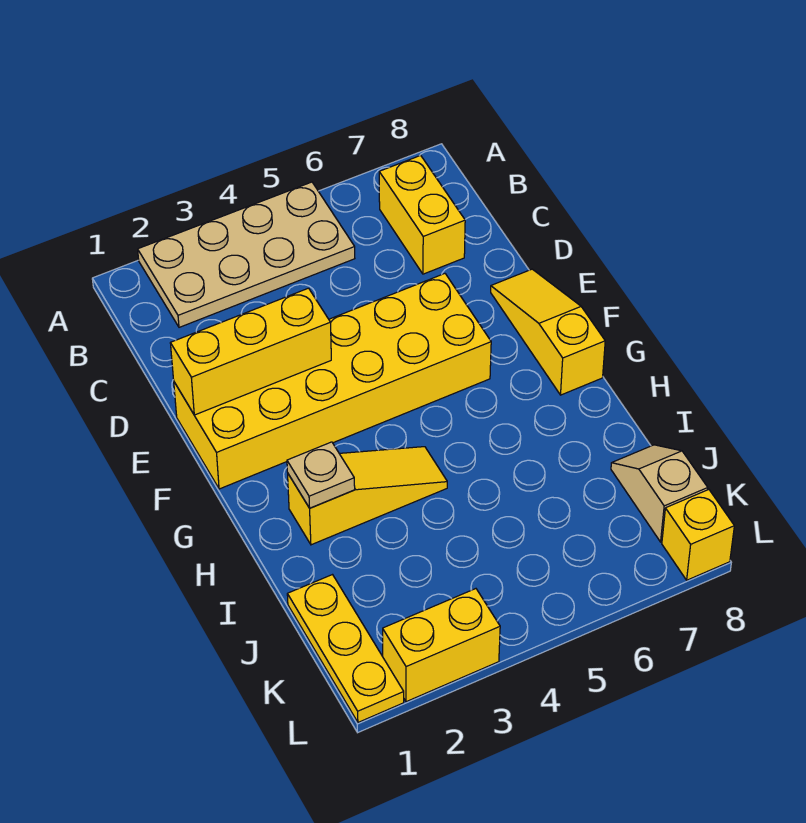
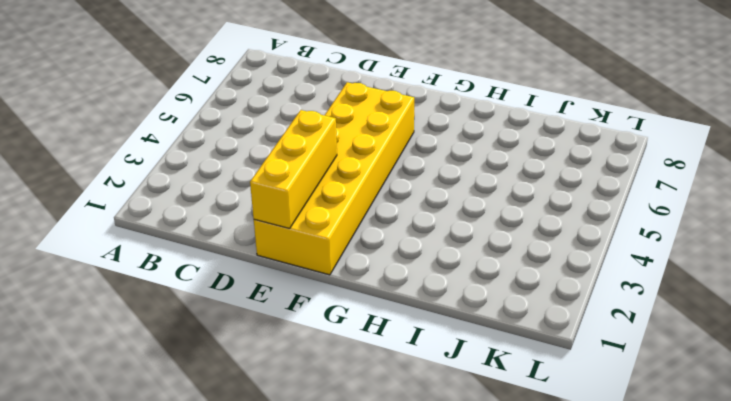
none -> tan plate A2:B5 level 1
none -> yellow brick B7:C7 level 1

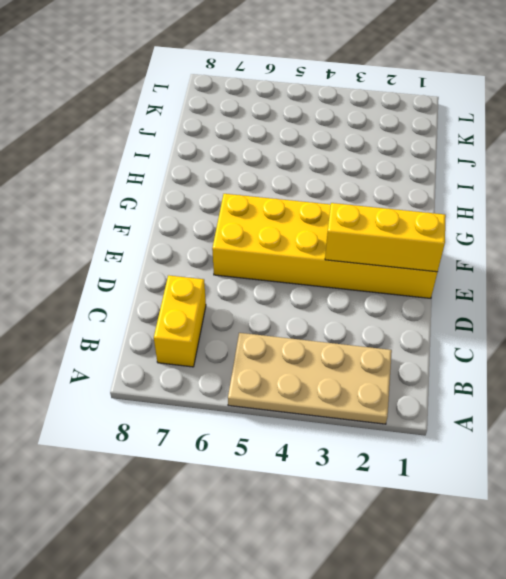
none -> yellow slope E8:G8 level 1 top G
none -> yellow slope H2:H4 level 1 top 2

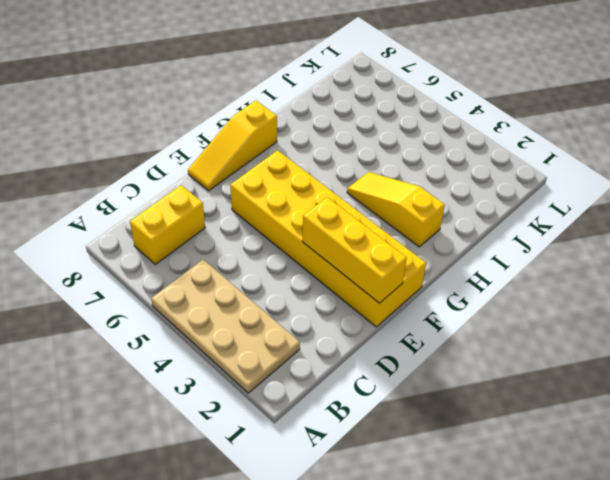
none -> yellow plate J1:L1 level 1
none -> tan slope J8:K8 level 1 top K

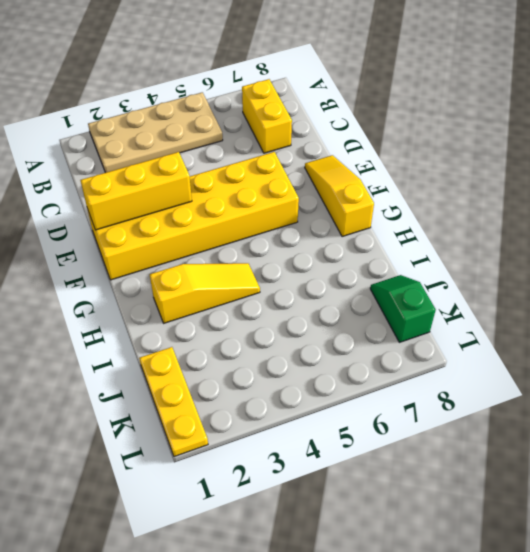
green slope J8:K8 level 1 top K -> tan slope J8:K8 level 1 top K
none -> yellow brick L2:L3 level 1
none -> yellow brick L8 level 1

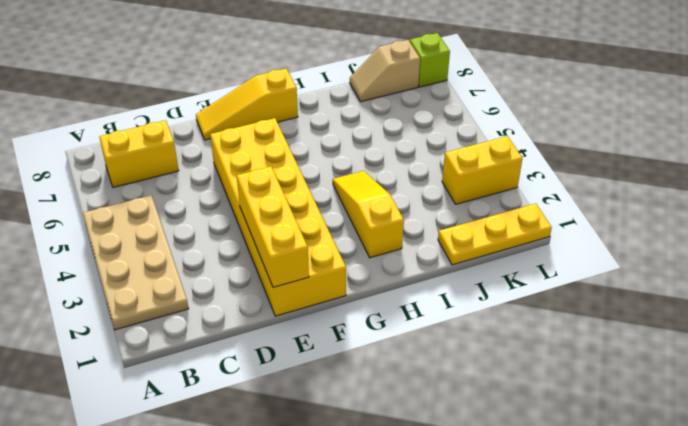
yellow brick K3:L3 level 1 -> yellow brick L2:L3 level 1
lime brick L8 level 1 -> yellow brick L8 level 1
none -> tan plate H2 level 2

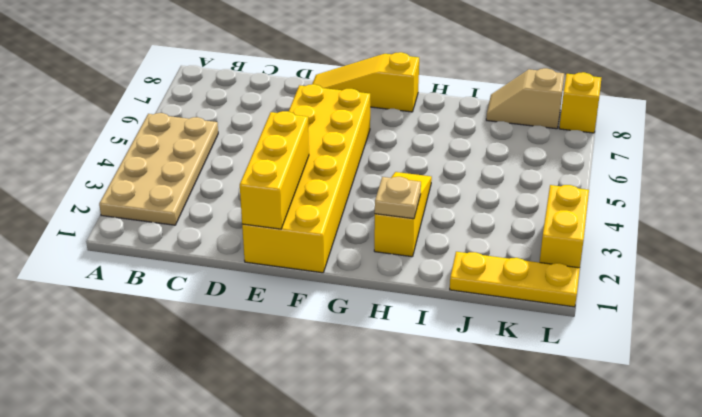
none -> yellow brick B7:C7 level 1

